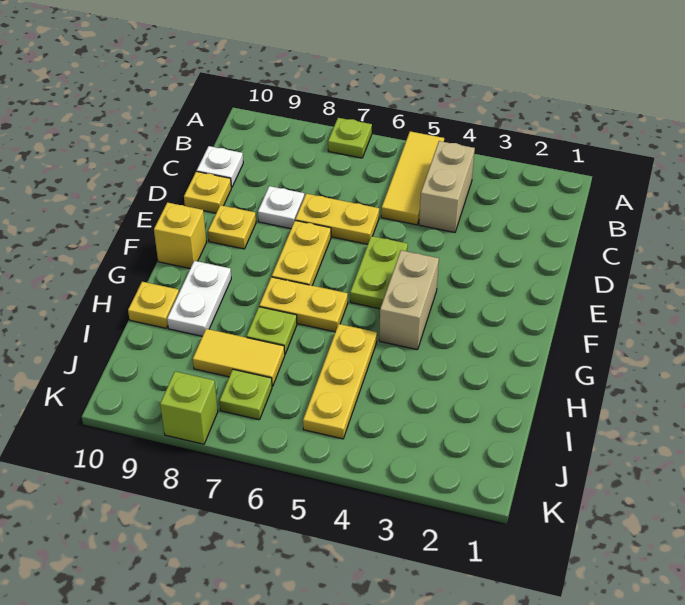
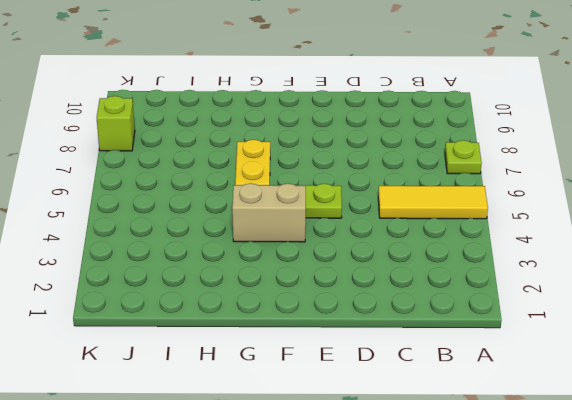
none -> tan brick B4:C4 level 1
none -> white plate C10 level 1
none -> yellow plate D6:D7 level 1

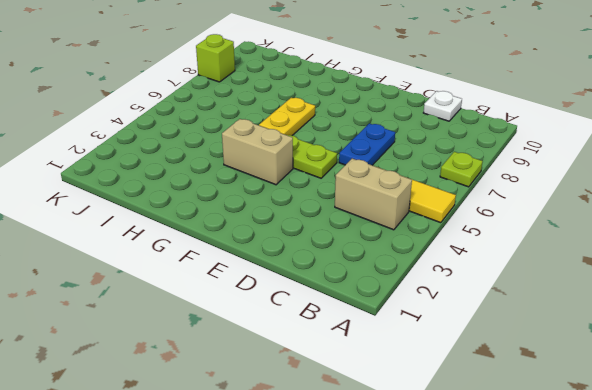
blue plate D6:D7 level 1 -> yellow plate D6:D7 level 1
none -> white plate D8 level 1
none -> yellow plate D10 level 1
none -> yellow plate E7:F7 level 1

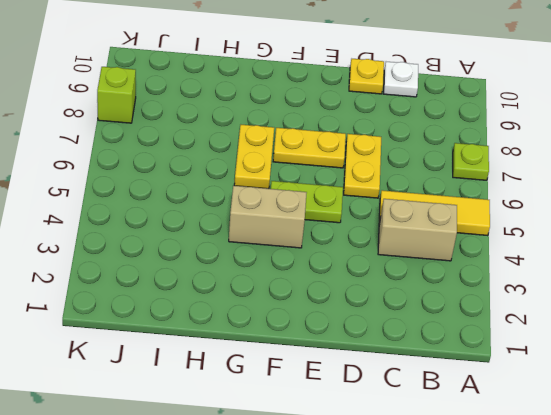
none -> white plate D8 level 1
none -> yellow plate E9 level 1
none -> yellow brick F10 level 1

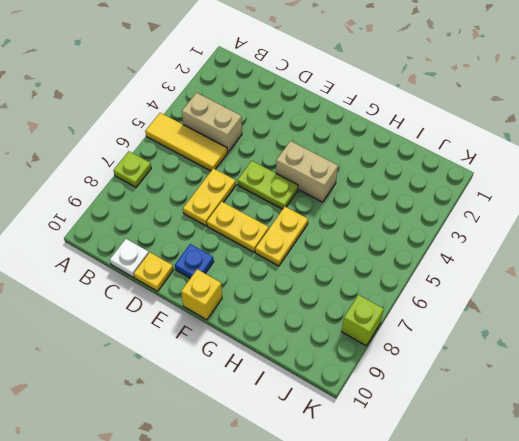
blue plate E9 level 1 -> yellow plate E9 level 1
none -> white plate D8 level 1
none -> white plate G9:H9 level 1
none -> yellow plate H5:J5 level 1

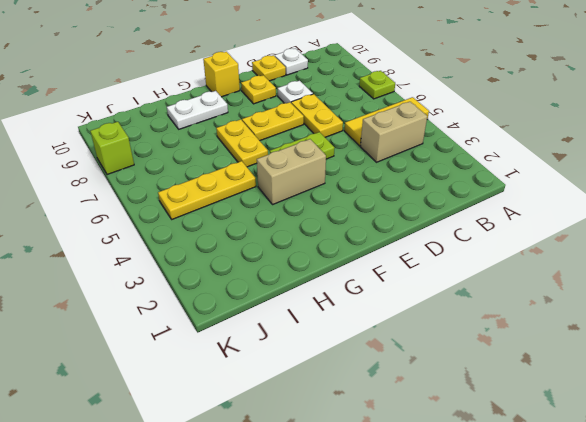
none -> lime plate H7 level 1
none -> yellow plate H10 level 1
none -> yellow tile I7:I8 level 1

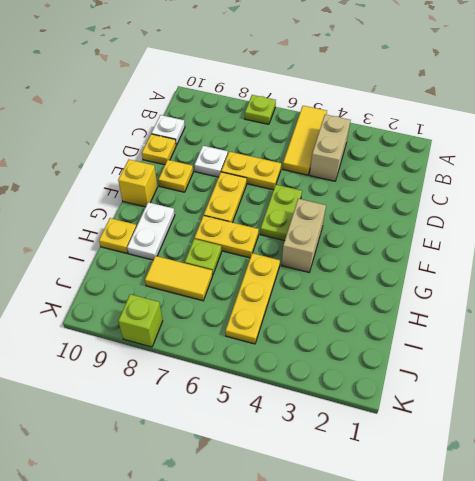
none -> lime plate J7 level 1

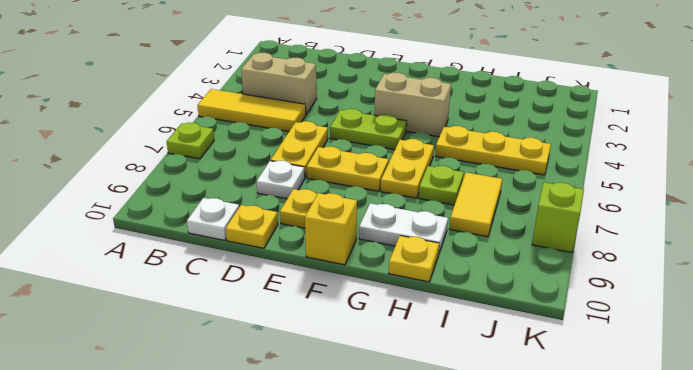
none -> lime plate J7 level 1

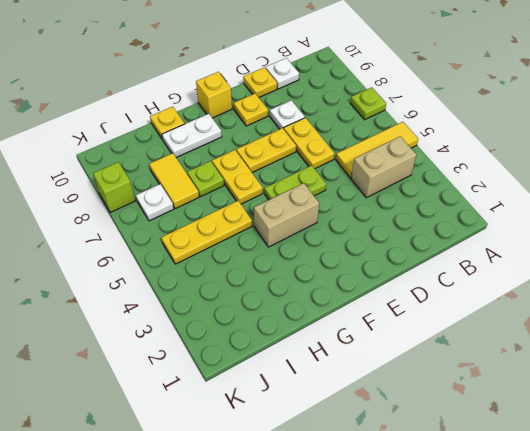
white plate J7 level 1 -> lime plate J7 level 1

